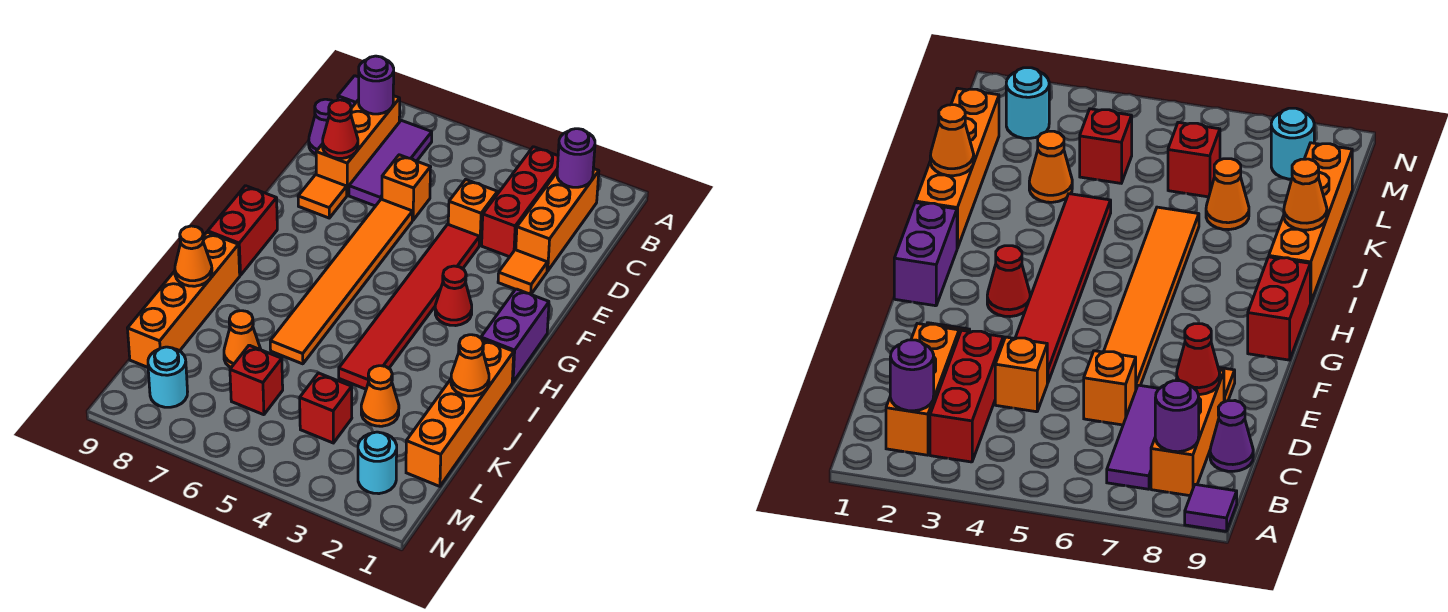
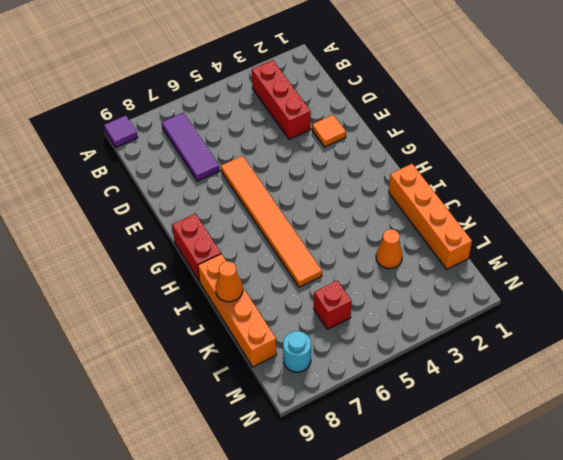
none -> orange brick B2:D2 level 1
none -> orange brick B8:D8 level 1
none -> purple cone C9 level 1

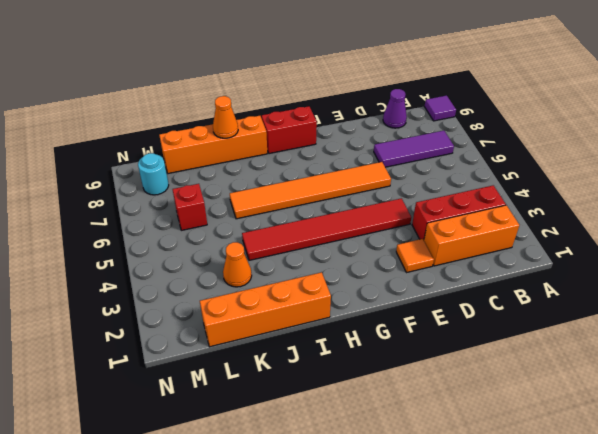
none -> orange brick B8:D8 level 1
none -> orange brick D4 level 1
none -> orange brick D6 level 1

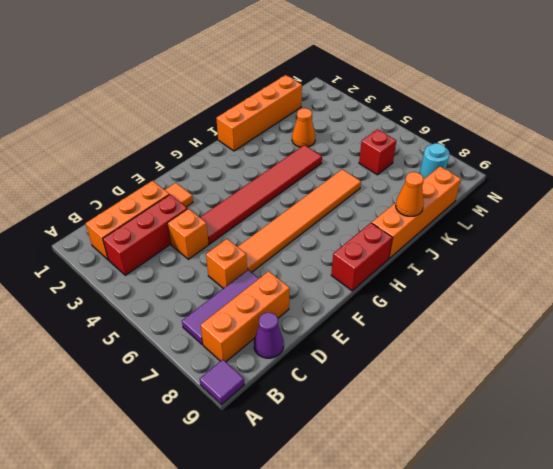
none -> orange tile E8 level 1
none -> purple brick G1:H1 level 1
none -> red cone G3 level 1

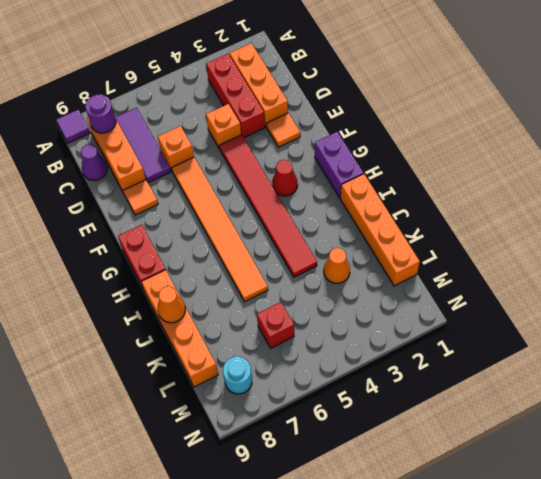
none -> orange cone K7 level 1
none -> red brick L4 level 1
none -> cyan round brick M2 level 1

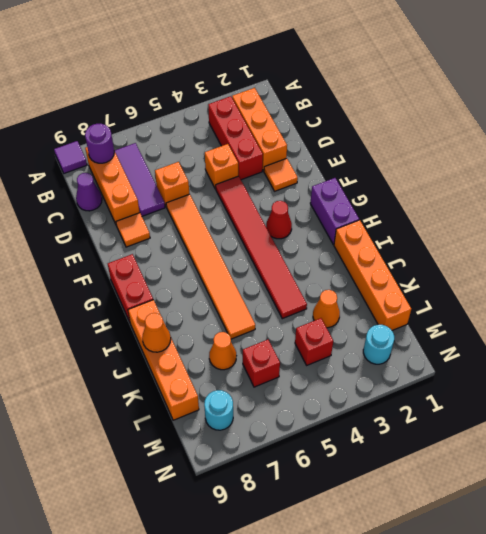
none -> purple round brick B2 level 2
none -> red cone D8 level 2
none -> orange cone J1 level 2

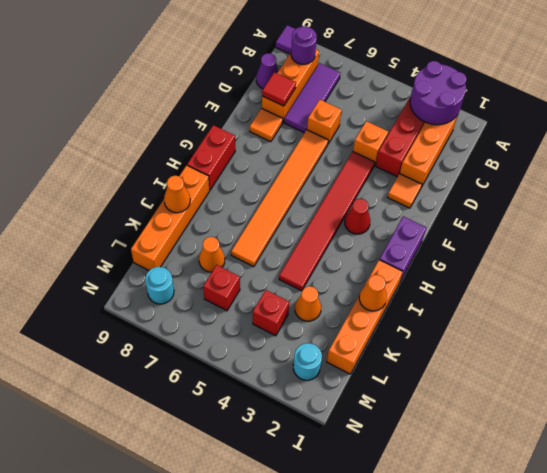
purple round brick A2:B3 level 2 -> purple round brick B2 level 2
red tile D8 level 2 -> red cone D8 level 2

